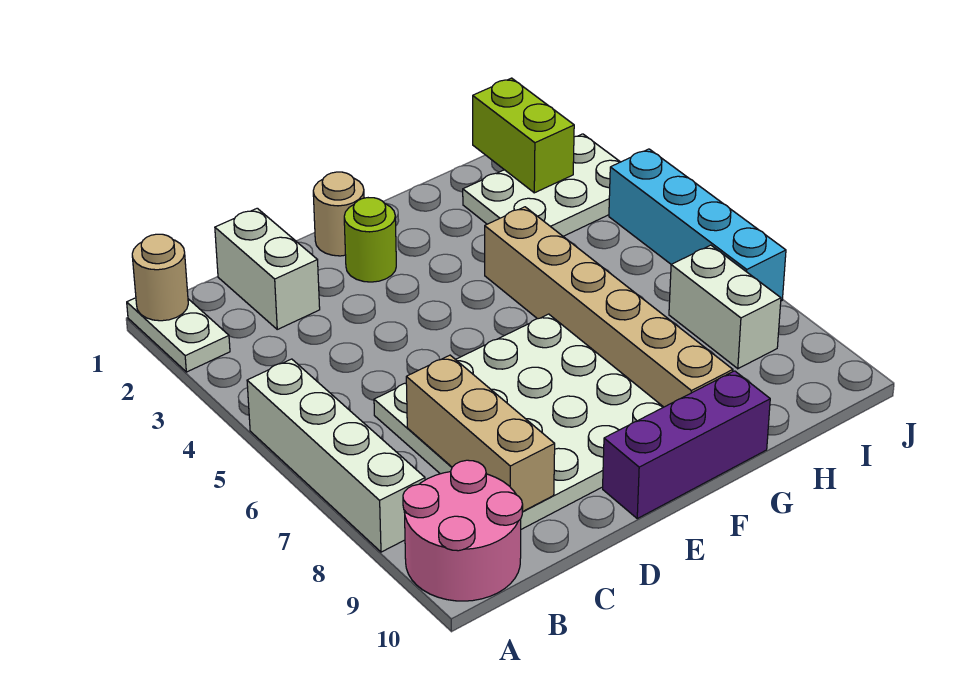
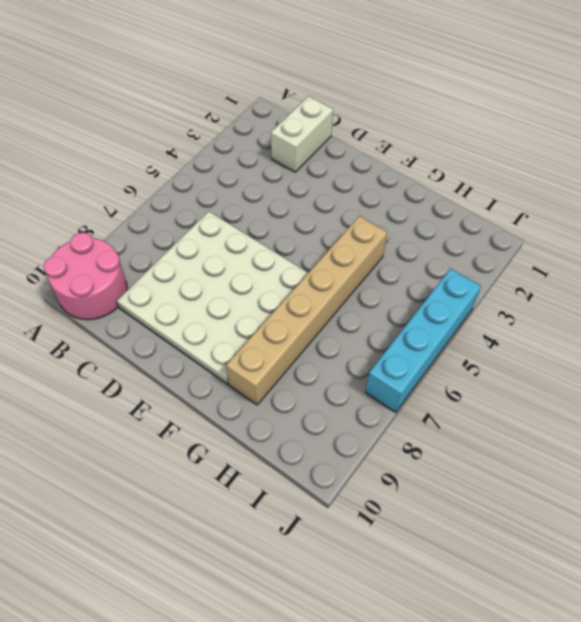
none -> white plate A1:A2 level 1
none -> white brick A5:A8 level 1
none -> tan round brick E1 level 1

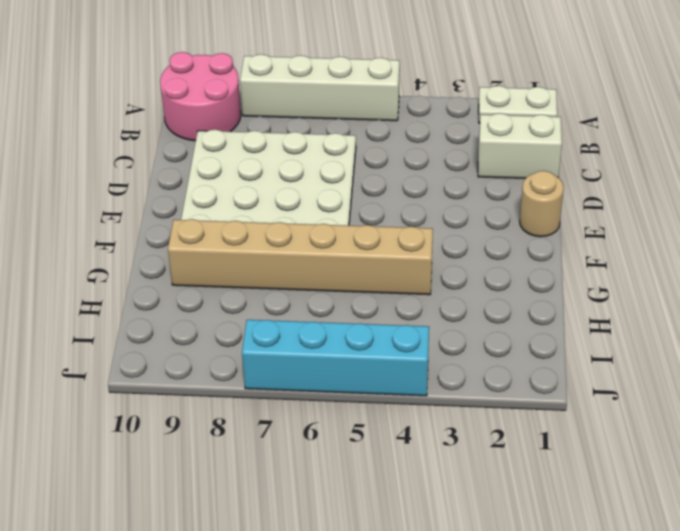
none -> lime round brick E2 level 1
none -> purple brick E10:G10 level 1
none -> white plate H2:J3 level 1

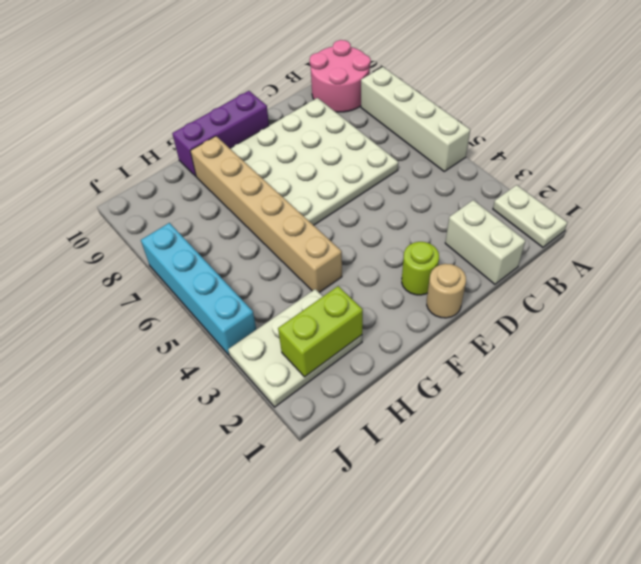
lime brick H2:I2 level 2 -> lime brick I1:I2 level 2
none -> white brick I7:I8 level 1
none -> tan round brick A1 level 2
none -> tan brick C7:C9 level 2

